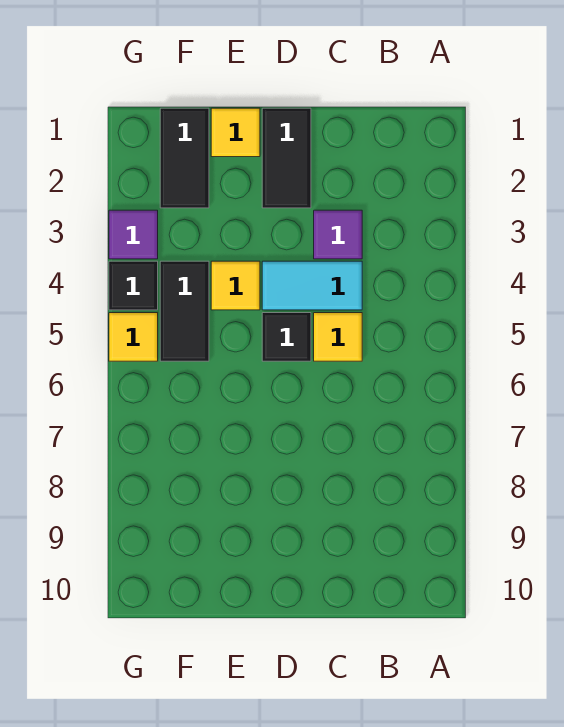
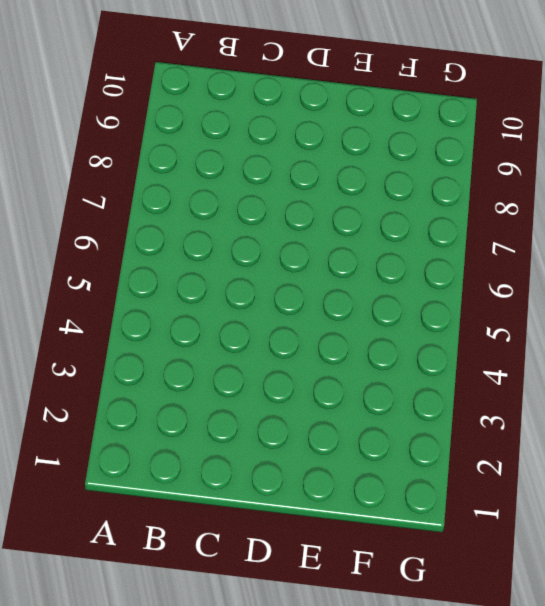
none -> purple tile C3 level 1
none -> cyan tile C4:D4 level 1
none -> yellow tile C5 level 1

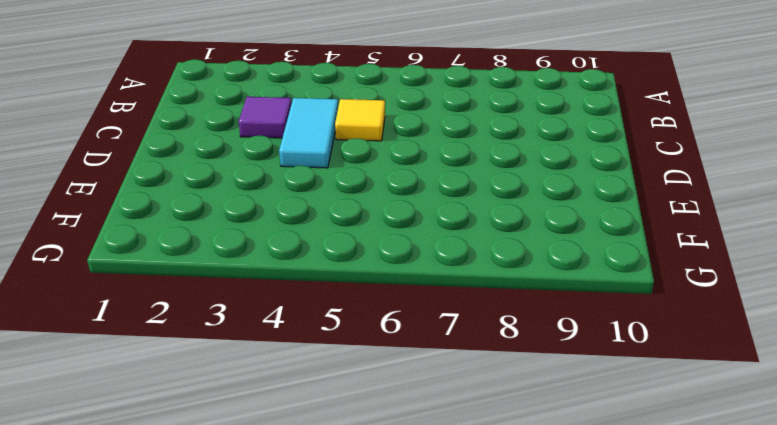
none -> black tile D1:D2 level 1
none -> black tile D5 level 1
none -> yellow tile E1 level 1

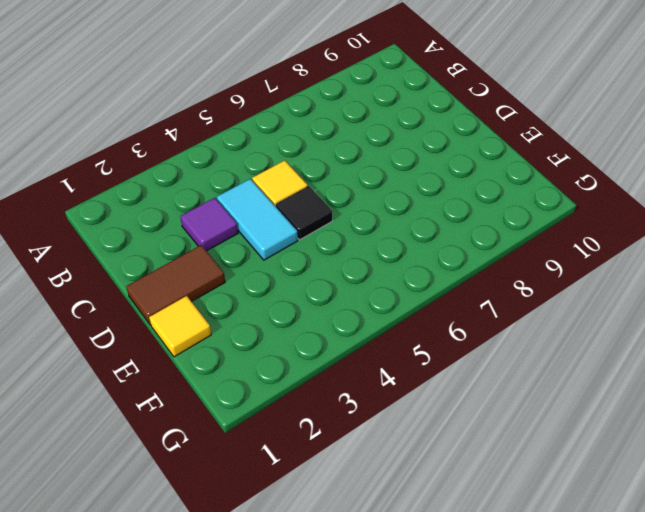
brown tile D1:D2 level 1 -> black tile D1:D2 level 1
none -> yellow tile E4 level 1
none -> black tile F1:F2 level 1
none -> black tile F4:F5 level 1

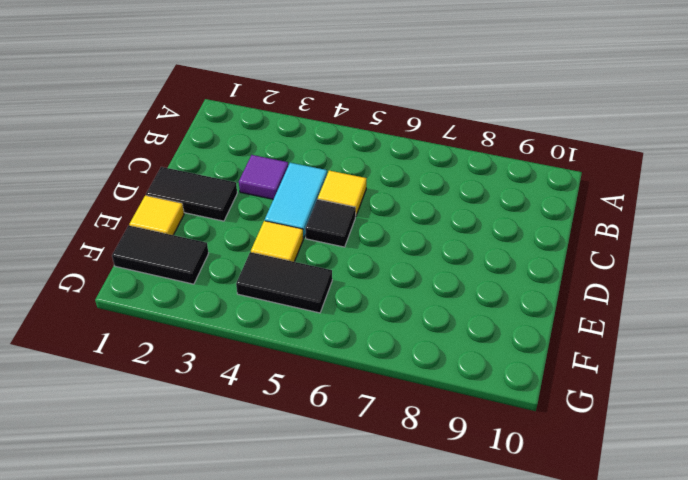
none -> purple tile G3 level 1
none -> black tile G4 level 1
none -> yellow tile G5 level 1

